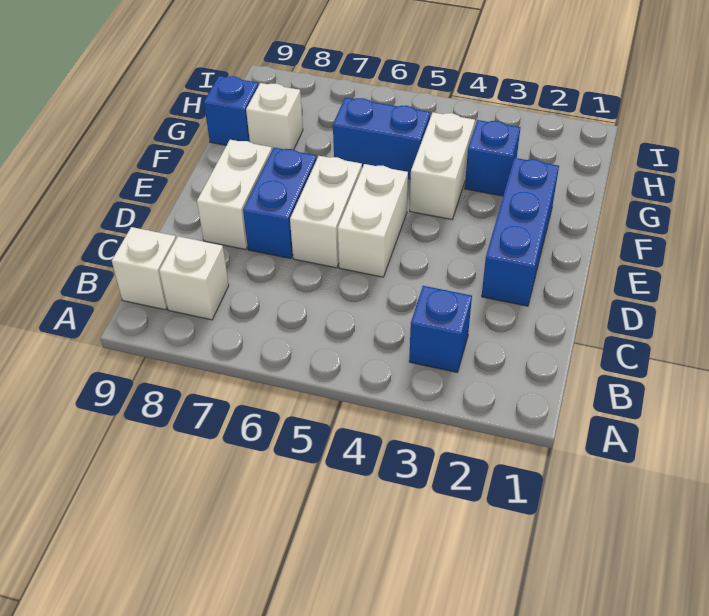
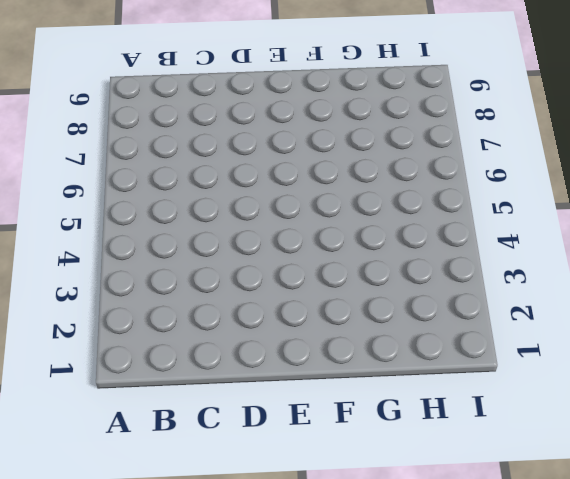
none -> blue brick B3 level 1
none -> white brick B8 level 1
none -> white brick B9 level 1

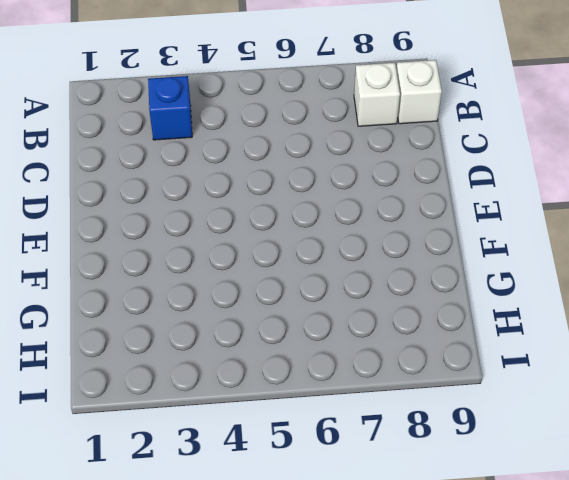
none -> blue brick D2:F2 level 1
none -> white brick D5:E5 level 1
none -> white brick D6:E6 level 1

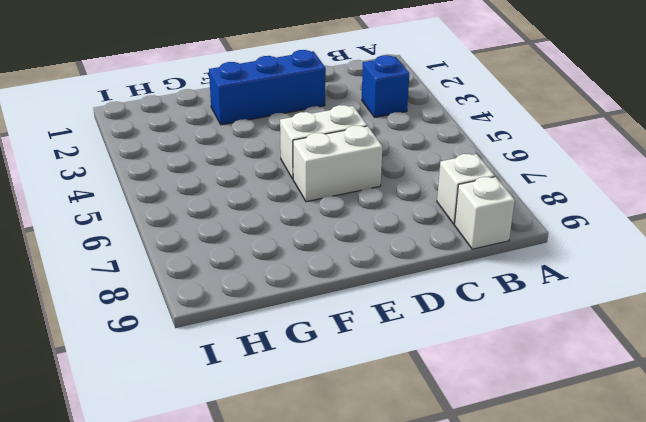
none -> blue brick D7:E7 level 1
none -> white brick D8:E8 level 1
none -> white brick F4:G4 level 1

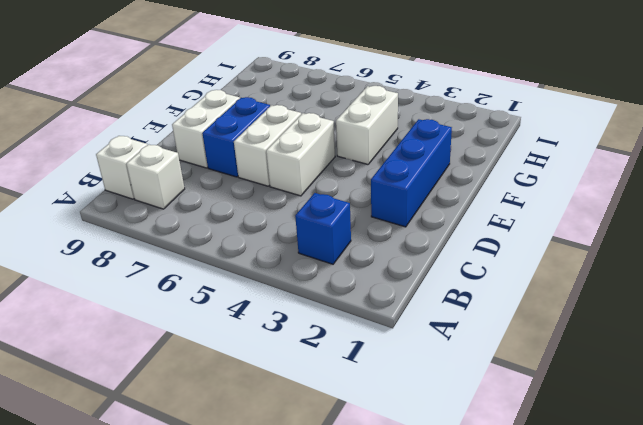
none -> blue brick G3 level 1
none -> blue brick G5:G6 level 1
none -> white brick G8 level 1

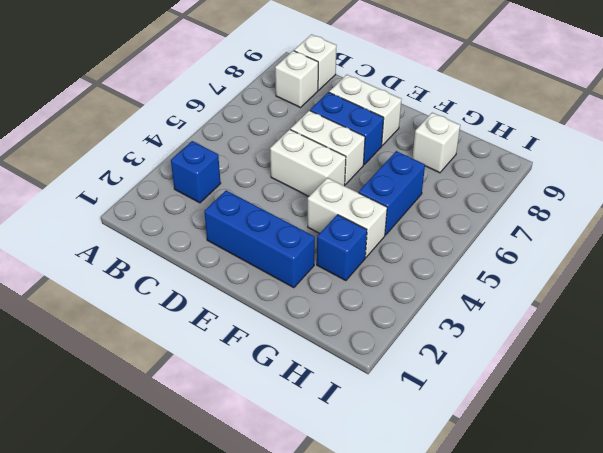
none -> blue brick G9 level 1

